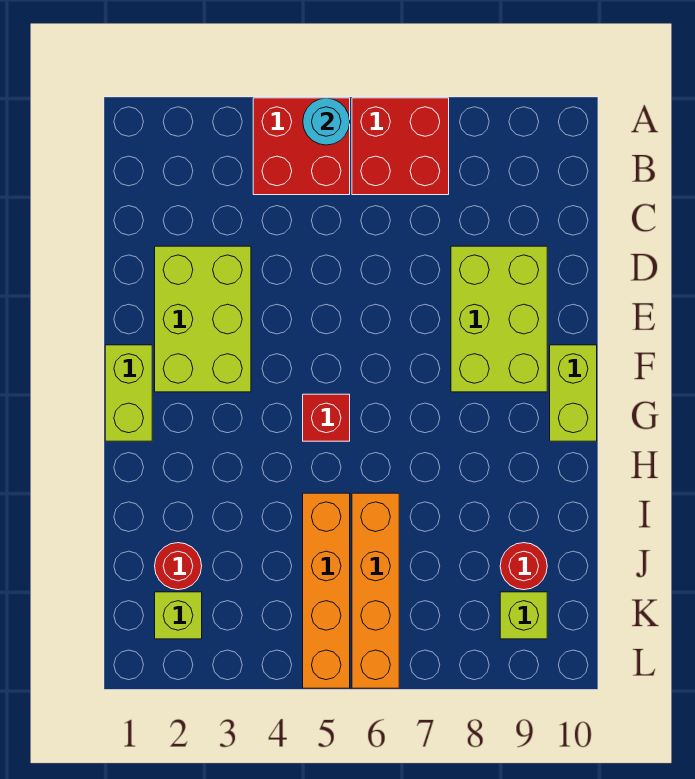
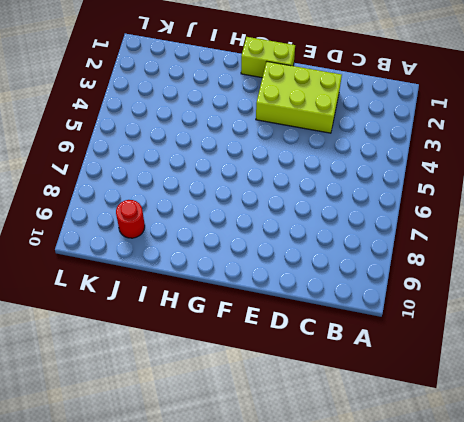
none -> red brick A4:B5 level 1
none -> red brick A6:B7 level 1
none -> lime brick D8:F9 level 1

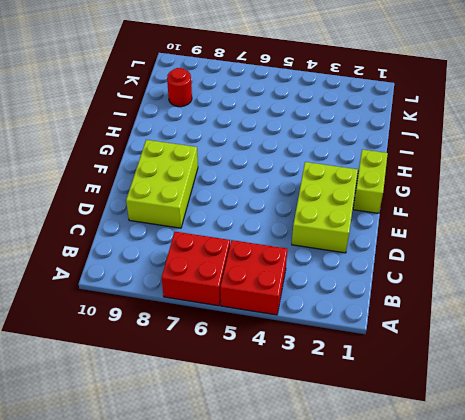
none -> lime brick F10:G10 level 1
none -> red brick G5 level 1
none -> orange brick I5:L5 level 1

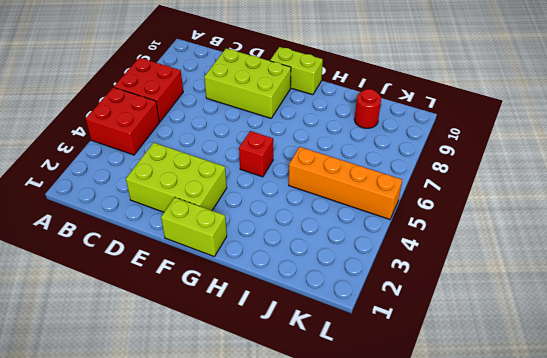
none -> orange brick I6:L6 level 1
none -> red round brick J2 level 1
none -> lime brick K2 level 1

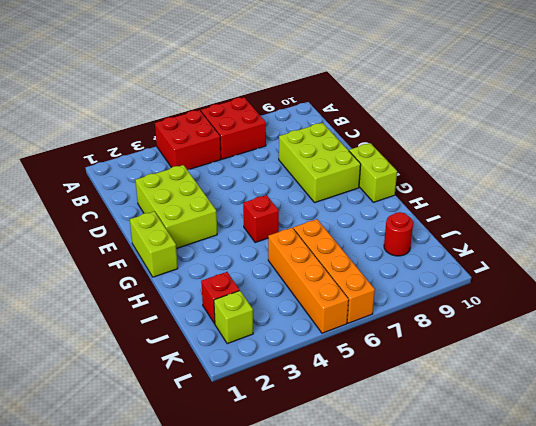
red brick J2 level 1 -> red round brick J2 level 1
none -> lime brick K9 level 1
none -> cyan round brick A5 level 2

